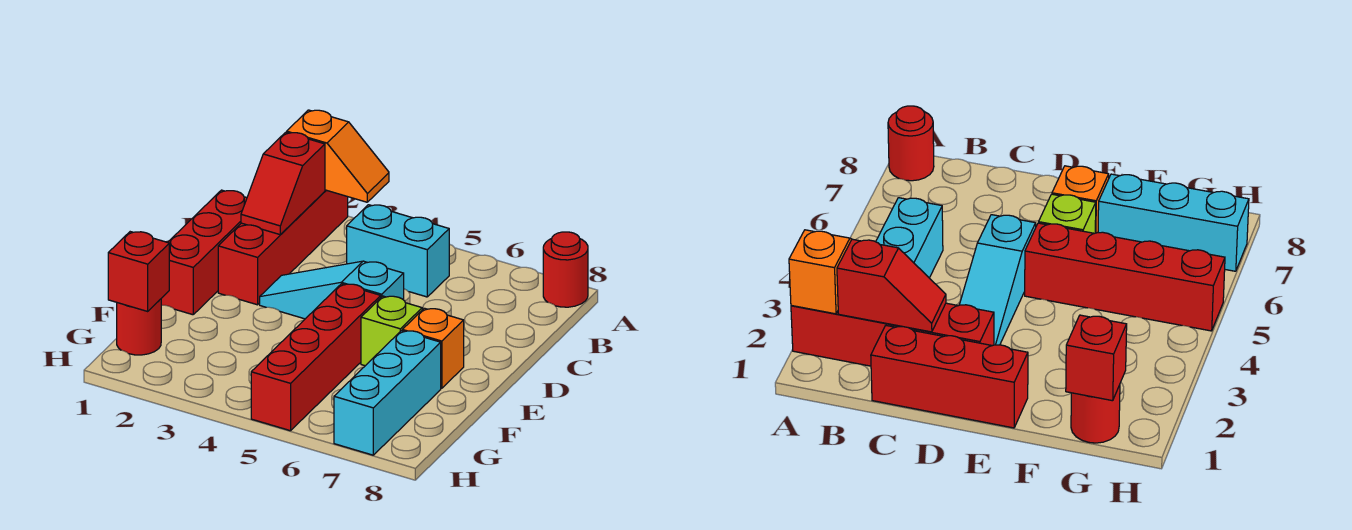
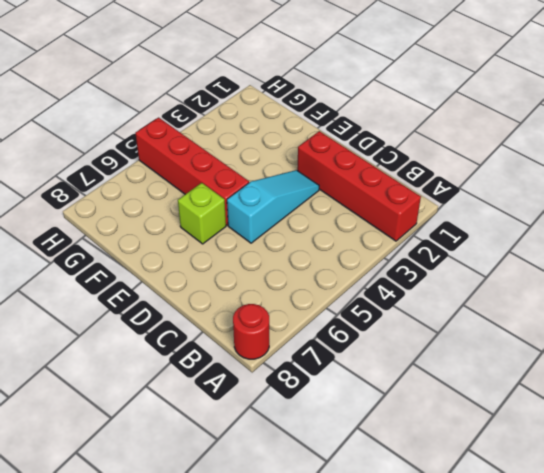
none -> cyan brick B4:B5 level 1
none -> red brick C1:E1 level 1
none -> orange brick E7 level 1

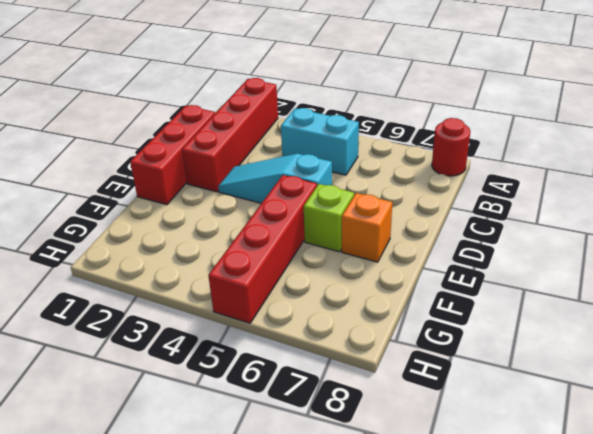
none -> cyan brick F7:H7 level 1
none -> red round brick G1 level 1
none -> orange slope A2:A3 level 2 top 2

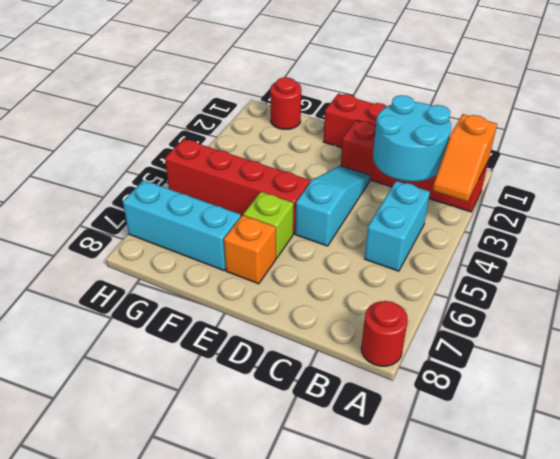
cyan round brick B2:C3 level 2 -> red slope B2:C2 level 2 top B
none -> red brick G1 level 2

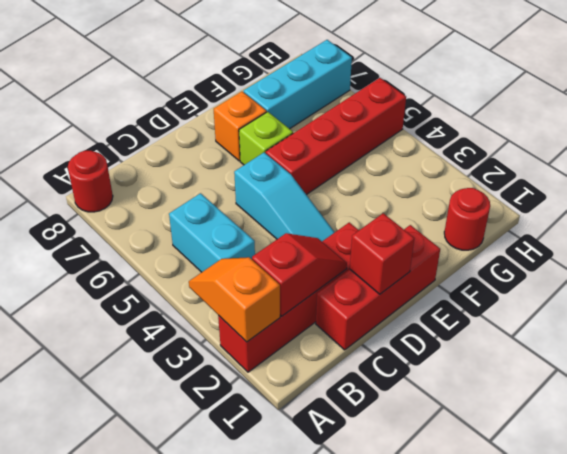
red brick D1 level 2 -> red brick G1 level 2

